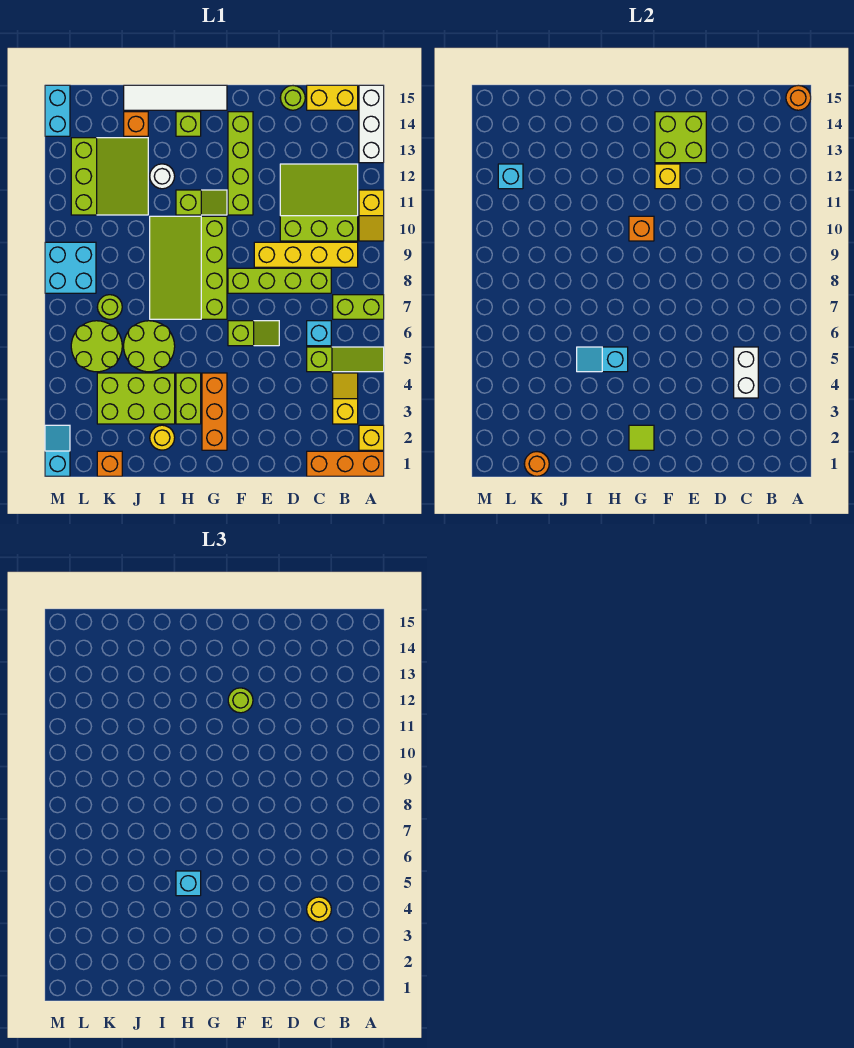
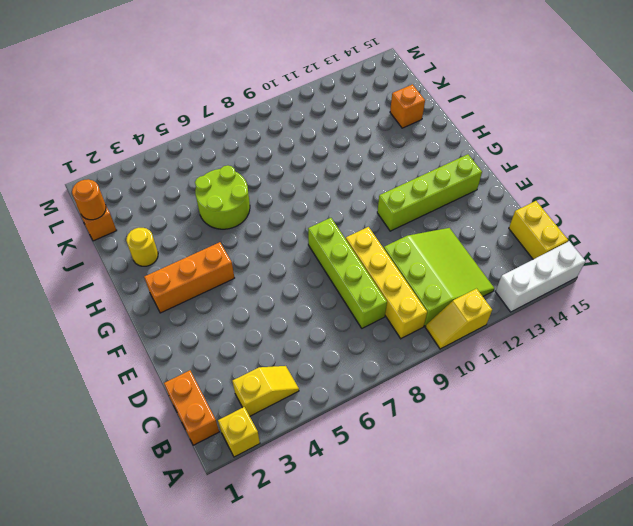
orange brick B1:C1 level 1 -> orange brick A1:C1 level 1
none -> lime slope A5:C5 level 1 top C
none -> lime brick A7:B7 level 1
none -> cyan brick C6 level 1
none -> lime round brick D15 level 1

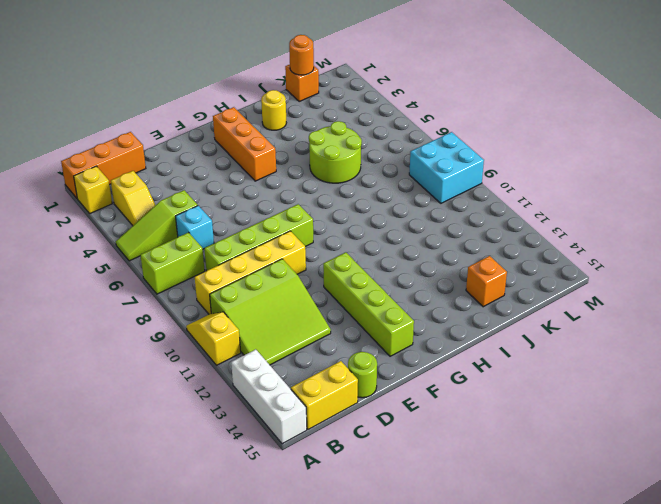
none -> lime slope E6:F6 level 1 top F
none -> lime slope G7:I10 level 1 top G
none -> lime slope G11:H11 level 1 top H
none -> white tile G15:J15 level 1

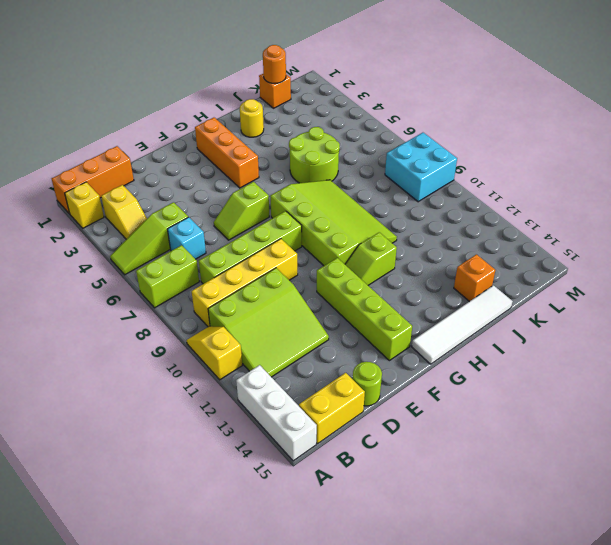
none -> lime brick H3:H4 level 1
none -> lime brick H14 level 1
none -> lime brick I3:K4 level 1
none -> white round brick I12 level 1

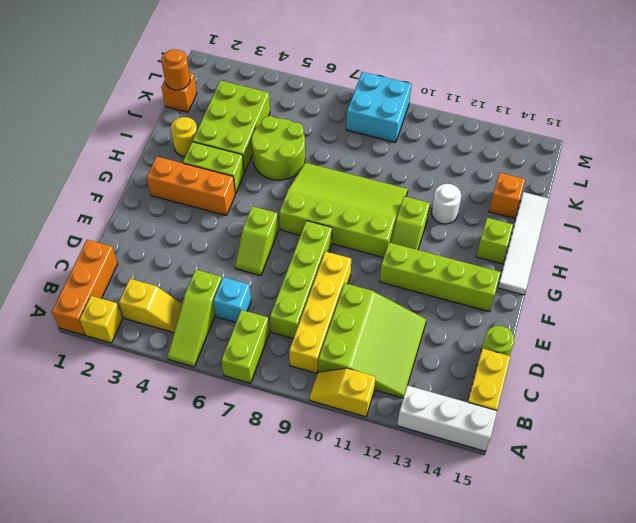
none -> lime slope J11:L13 level 1 top L
none -> lime round brick K5:L6 level 1
none -> lime round brick K7 level 1
none -> cyan slope M1:M2 level 1 top 1

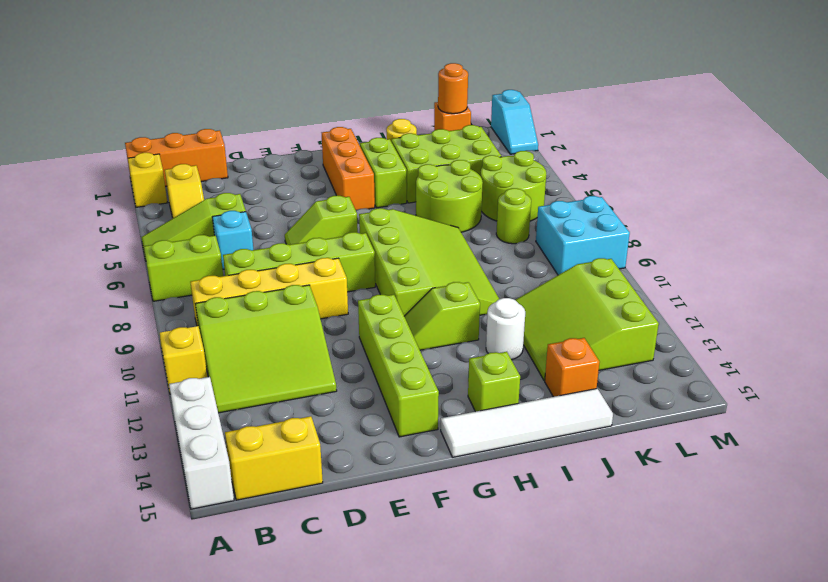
none -> lime round brick D15 level 1
none -> cyan brick M14:M15 level 1
none -> orange round brick A15 level 2
none -> white brick C4:C5 level 2

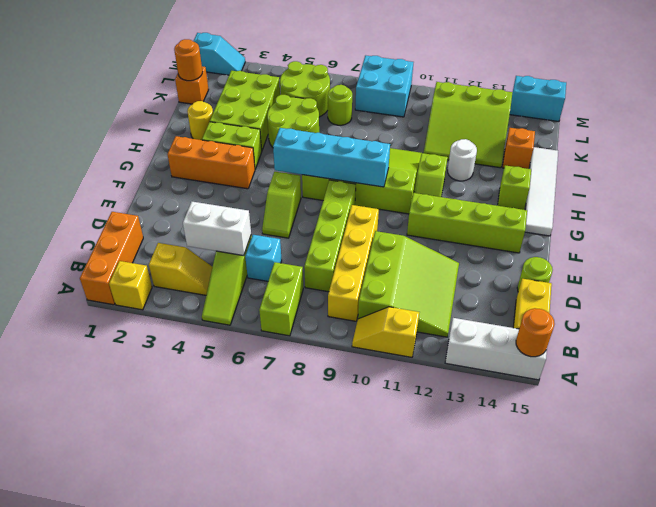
cyan brick G6:G9 level 2 -> none
none -> lime brick E13:F14 level 2
none -> yellow brick F12 level 2
none -> lime tile G2 level 2
none -> orange brick G10 level 2

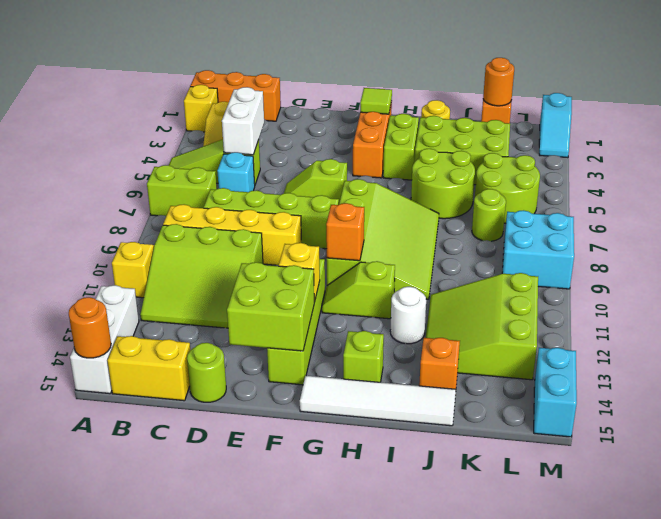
none -> cyan slope H5:I5 level 2 top H
none -> cyan brick L12 level 2
none -> yellow round brick C4 level 3
none -> lime round brick F12 level 3

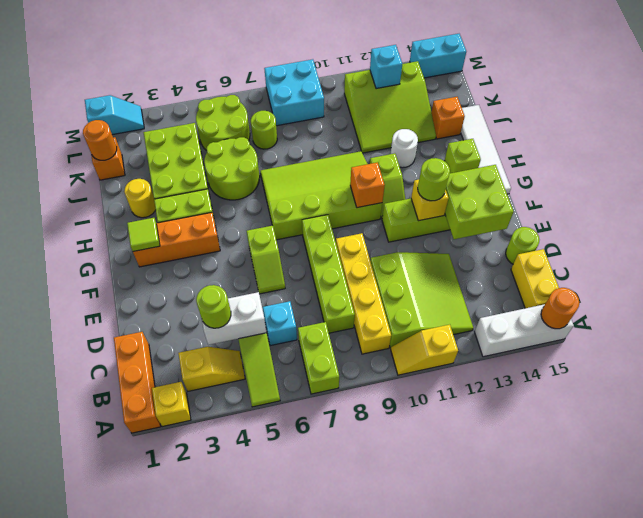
lime round brick C4 level 3 -> yellow round brick C4 level 3
none -> cyan slope H5:I5 level 2 top H
none -> cyan brick H5 level 3

